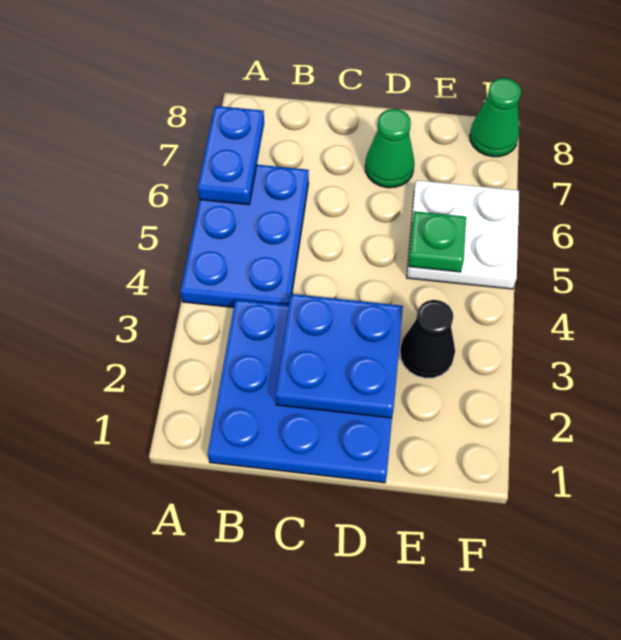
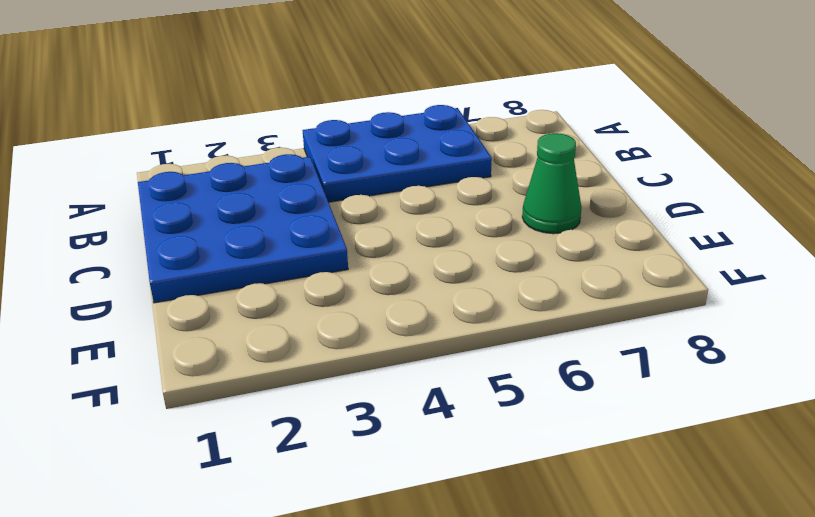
none -> black cone E3 level 1
none -> white plate E5:F6 level 1

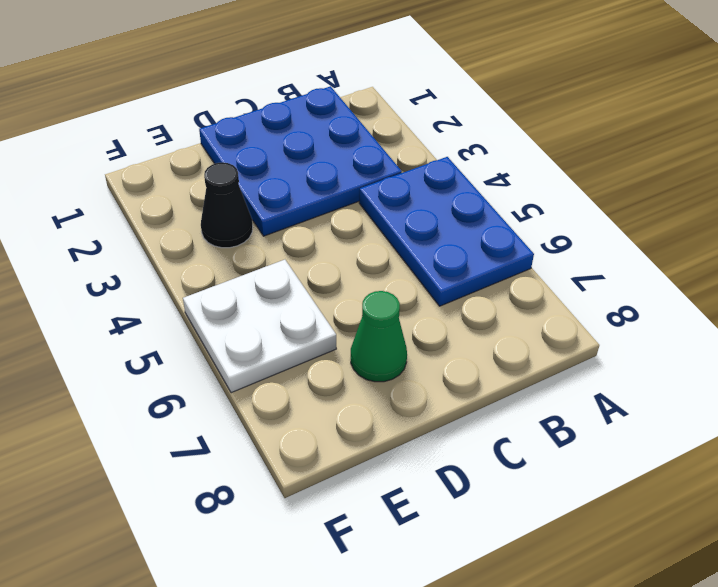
none -> green cone F8 level 1
none -> blue plate A6:A7 level 2

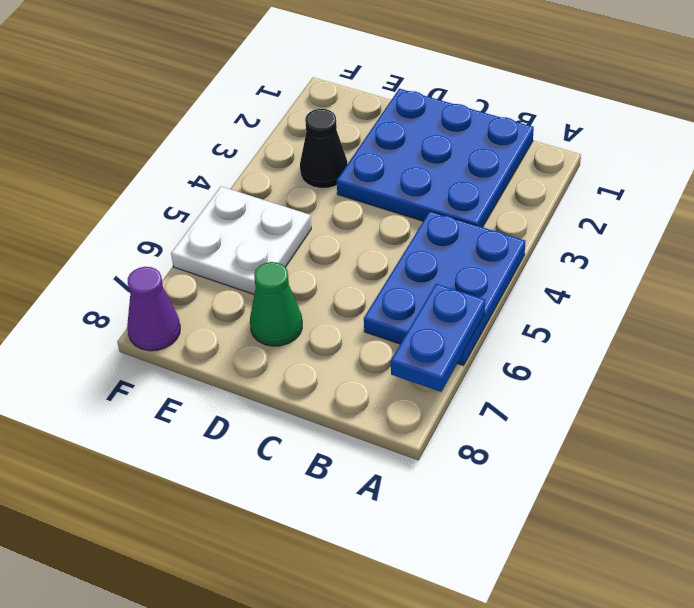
purple cone F8 level 1 -> green cone F8 level 1
none -> blue plate C2:D3 level 2
none -> green plate E5 level 2

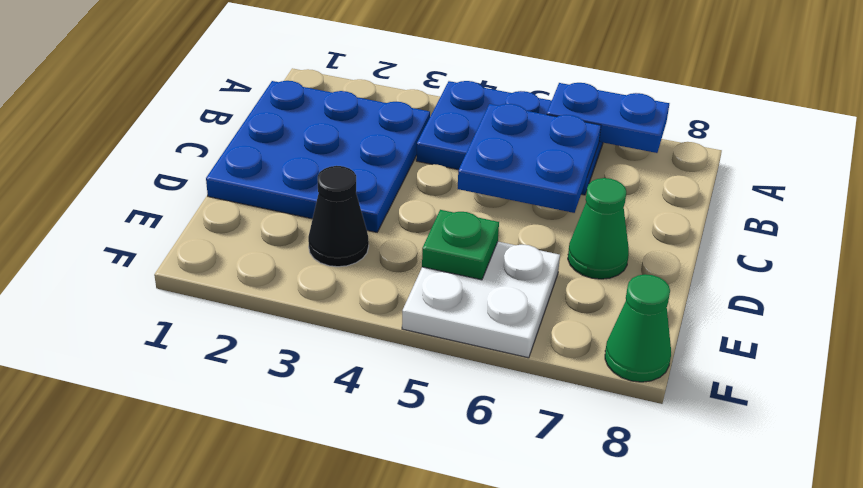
blue plate B5:C6 level 2 -> blue plate C2:D3 level 2

